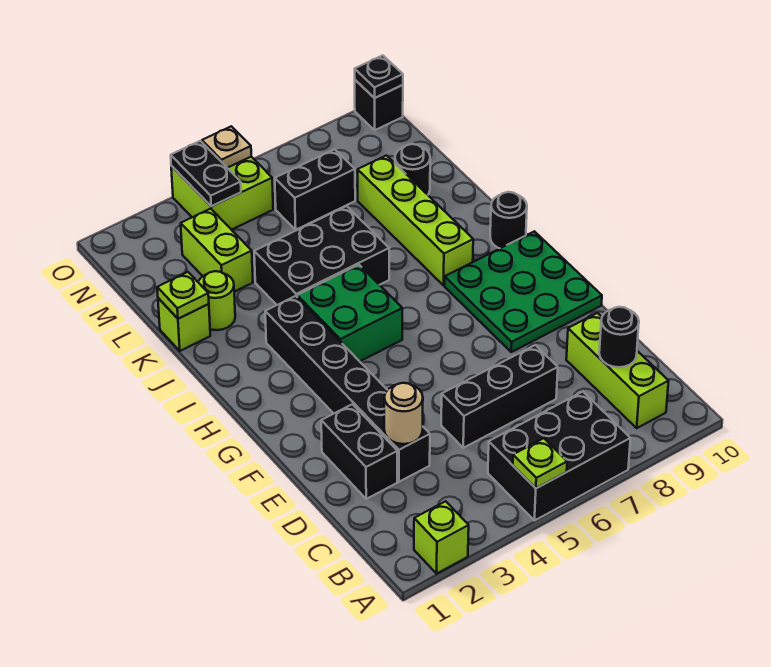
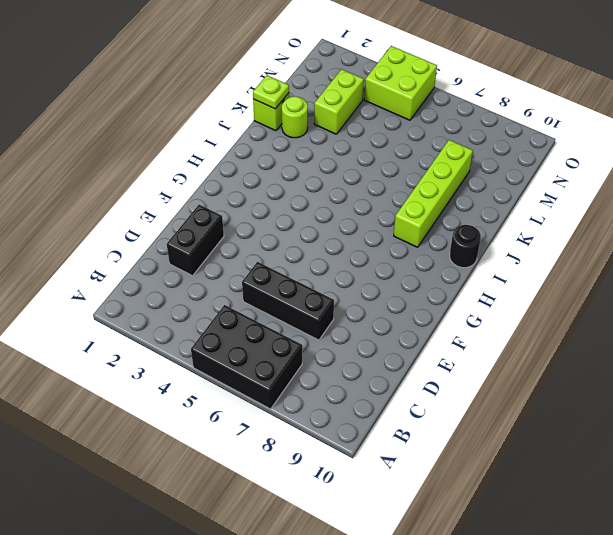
none -> lime brick A2 level 1
none -> lime brick B9:D9 level 1
none -> black brick D3:I3 level 1

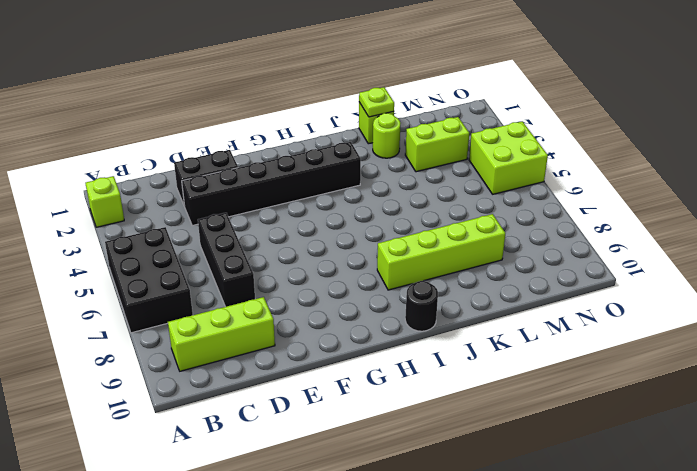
none -> green plate F8:H10 level 1
none -> green brick H4:I5 level 1
none -> black brick J4:K6 level 1

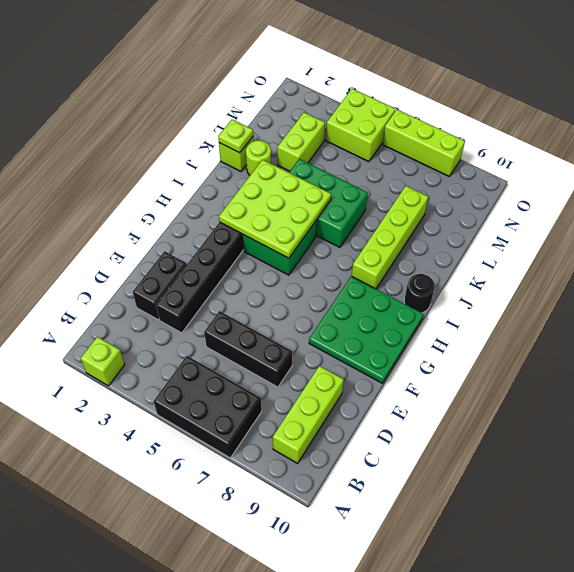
lime plate H3:J5 level 2 -> none
green brick J4:K6 level 1 -> black brick J4:K6 level 1
lime brick O6:O8 level 1 -> none
none -> black round brick L9 level 1
none -> black brick M6:M7 level 1
none -> black brick O10 level 1

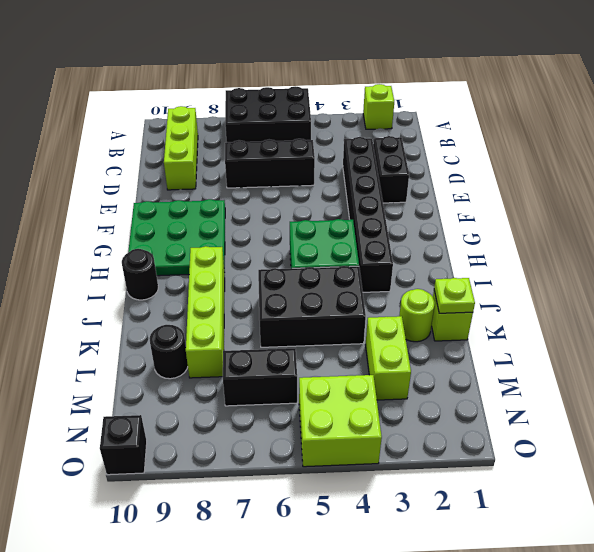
none -> lime plate A5 level 2
none -> black round brick C9 level 2
none -> tan round brick D3 level 2

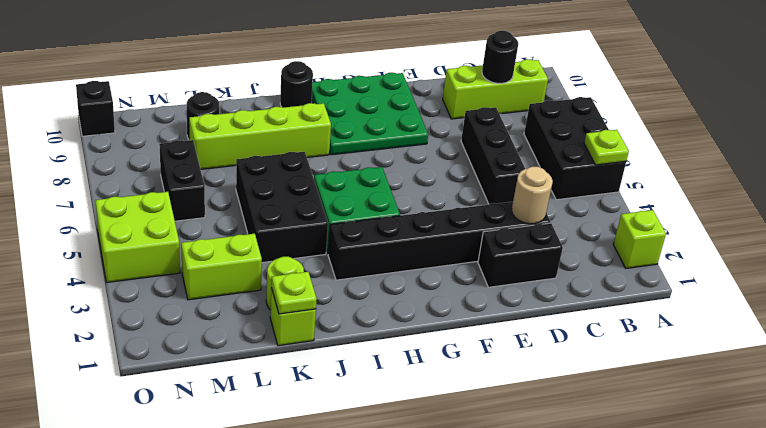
none -> black plate N4:O4 level 2
none -> tan plate O5 level 2
none -> black plate O10 level 2

